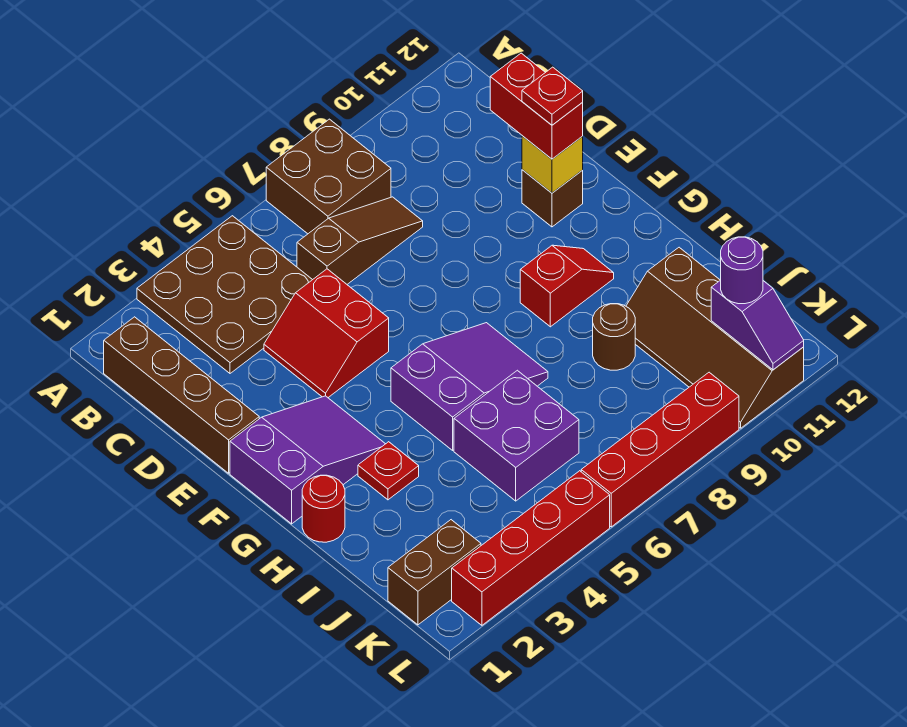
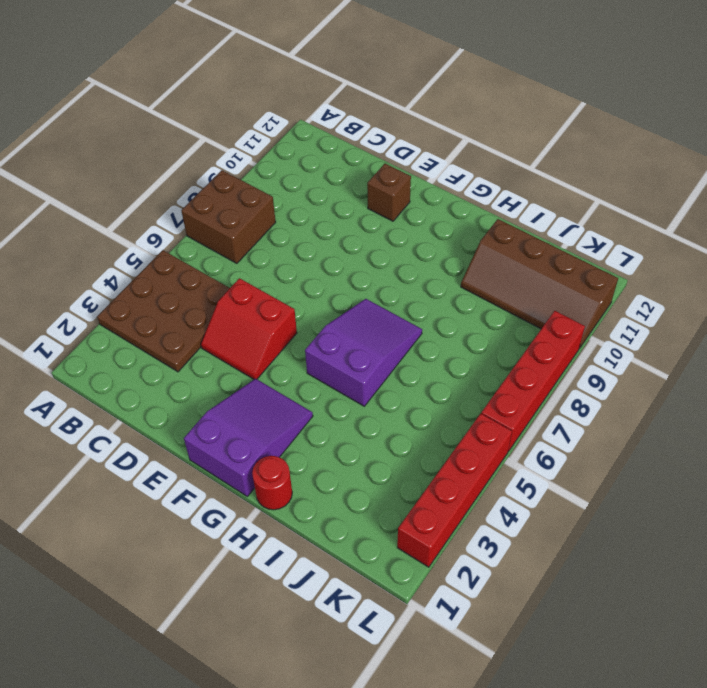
none -> brown brick B1:E1 level 1
none -> brown slope C6:C8 level 1 top 6
none -> red slope G9:G10 level 1 top 9

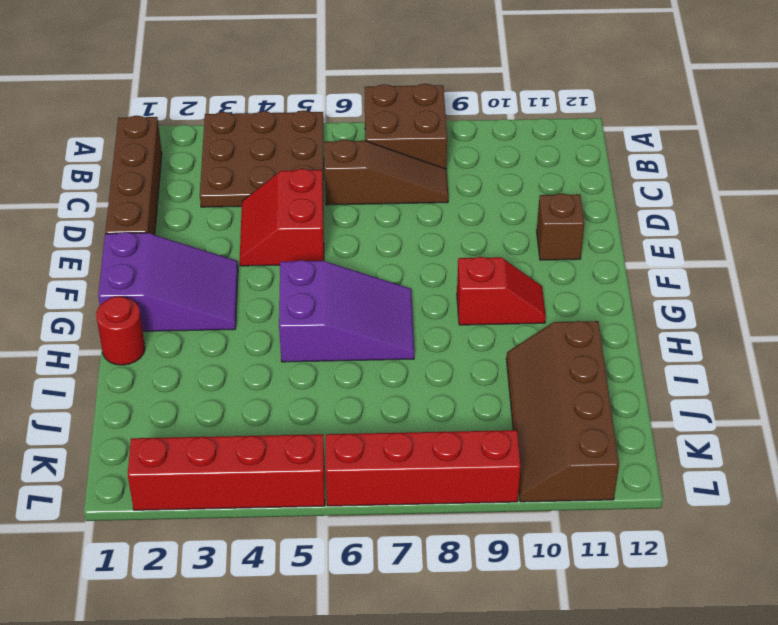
none -> red plate H3 level 1
none -> purple brick I5:J6 level 1
none -> brown round brick I9 level 1

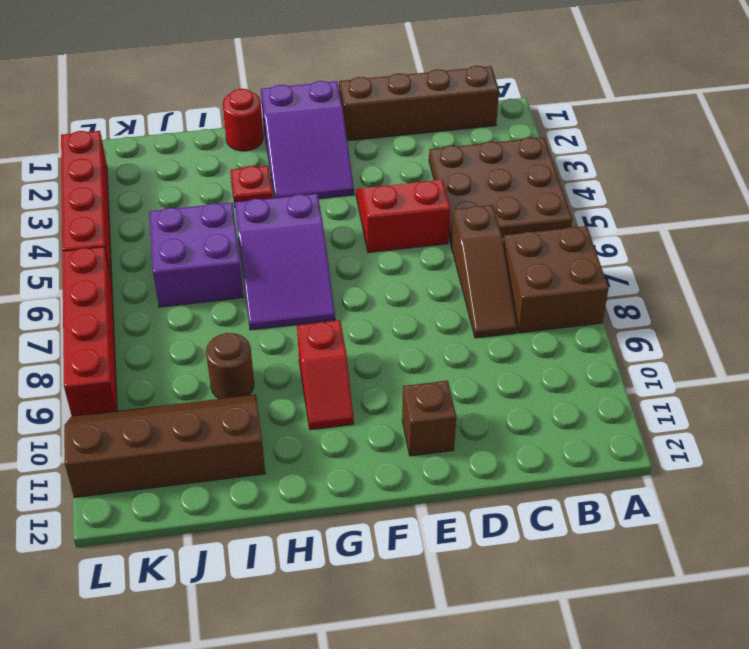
none -> brown brick K1:K2 level 1
none -> yellow brick E11 level 2
none -> purple slope K11:L11 level 2 top K

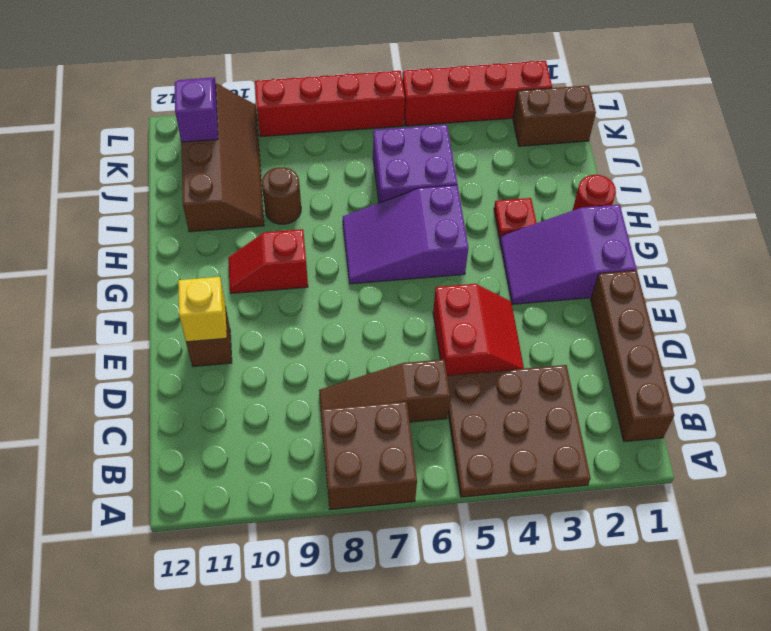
none -> red brick D11:E11 level 3
none -> purple round brick K11 level 3
none -> red plate E11 level 4

